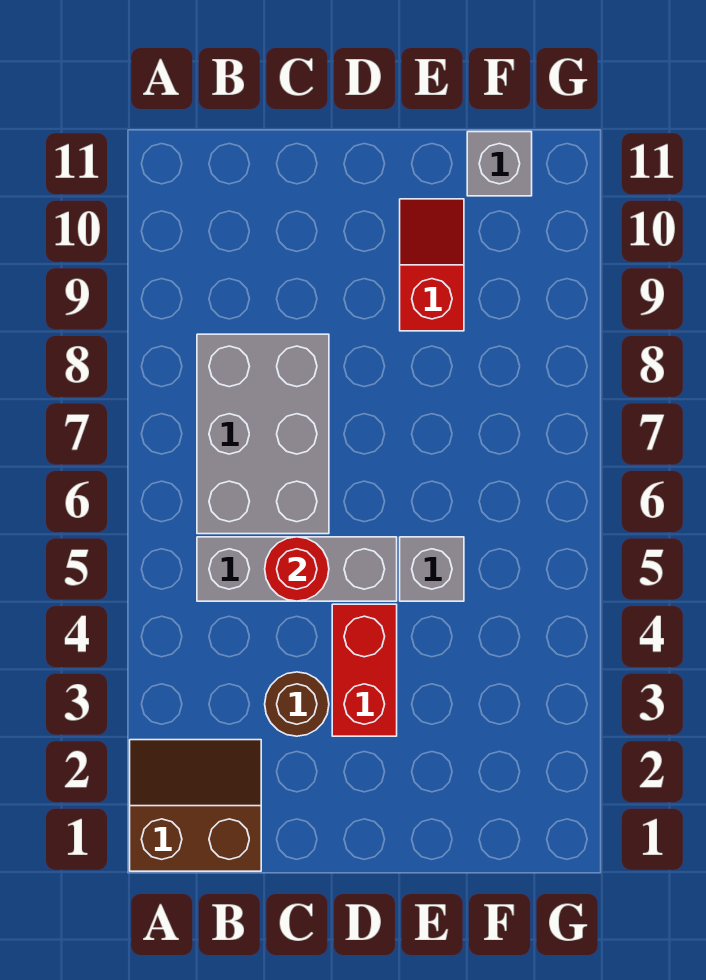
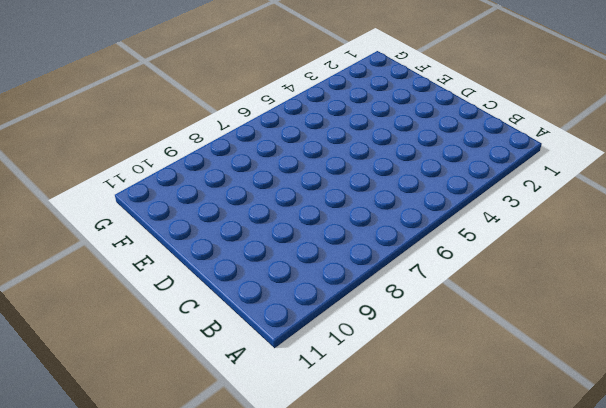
none -> brown slope A1:B2 level 1 top 1
none -> grey brick B5:D5 level 1

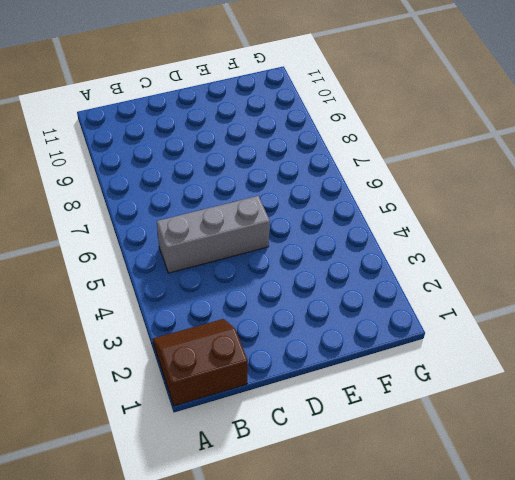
none -> grey brick B6:C8 level 1
none -> brown round brick C3 level 1

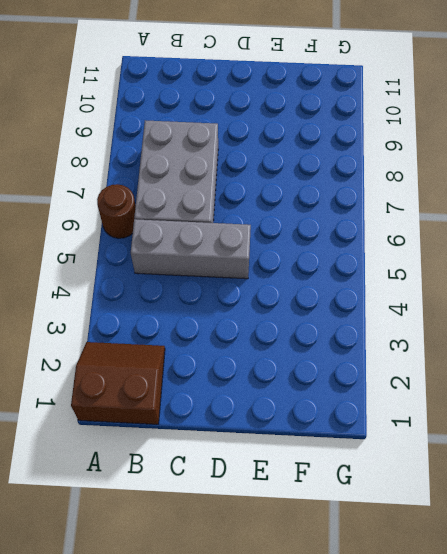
brown round brick A6 level 1 -> brown round brick C3 level 1
none -> red brick D3:D4 level 1
none -> grey brick E5 level 1

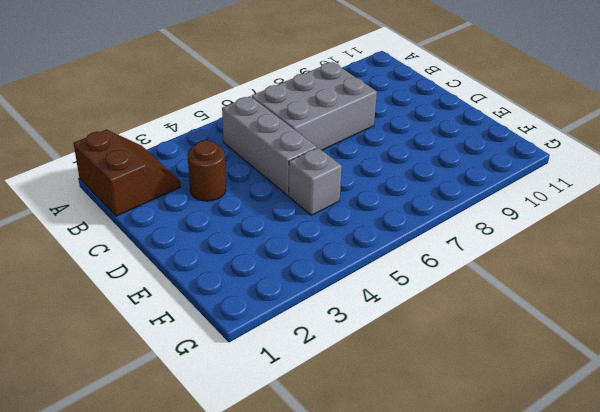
none -> red brick D3:D4 level 1
none -> red slope E9:E10 level 1 top 9

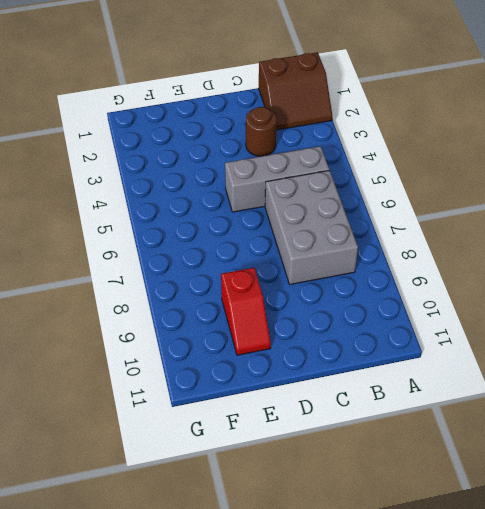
none -> red brick D3:D4 level 1
none -> grey brick E5 level 1

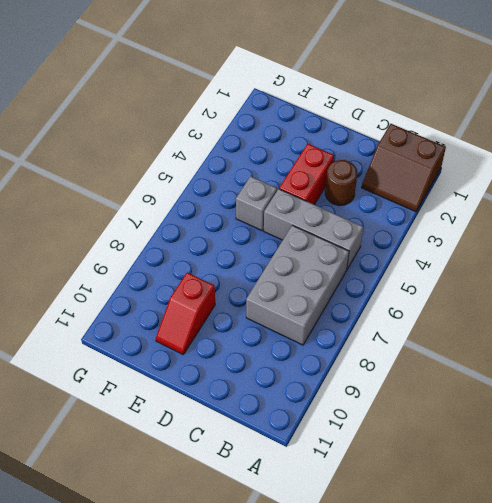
none -> grey brick F11 level 1
none -> red round brick C5 level 2

